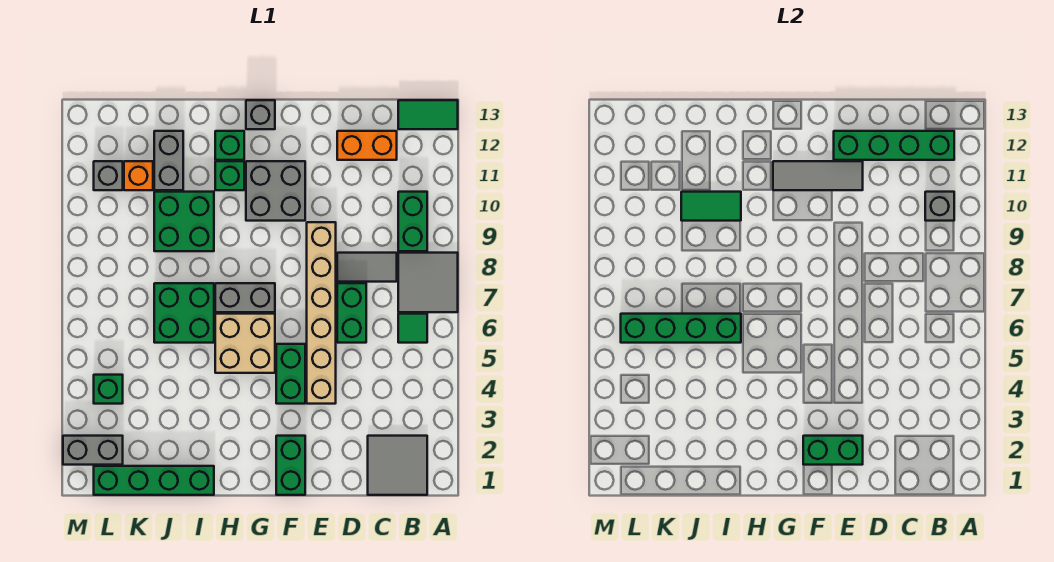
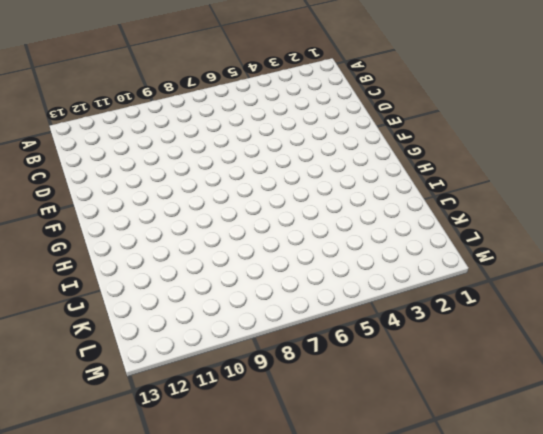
none -> grey tile A7:B8 level 1
none -> green tile A13:B13 level 1
none -> grey tile B1:C2 level 1
none -> green tile B6 level 1

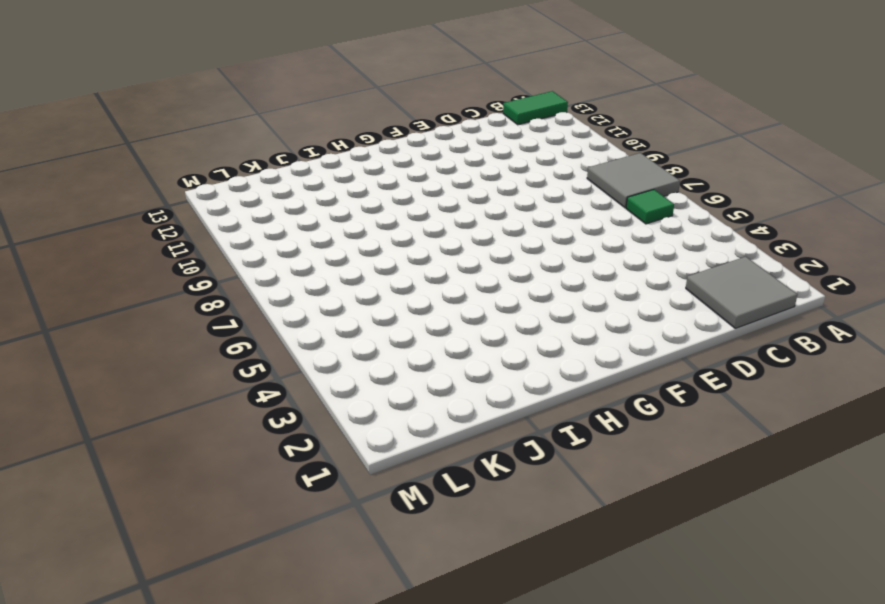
none -> green brick B9:B10 level 1
none -> grey tile C8:D8 level 1
none -> orange brick C12:D12 level 1
none -> green brick D6:D7 level 1

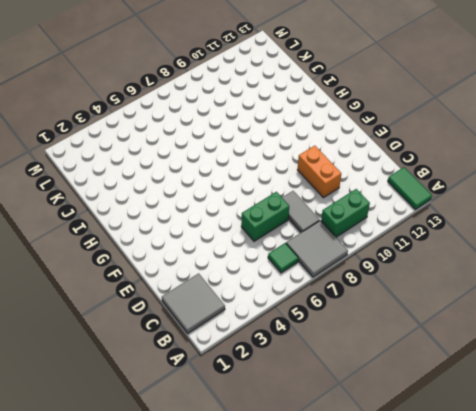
orange brick D10:E10 level 1 -> orange brick C12:D12 level 1
none -> tan brick E4:E9 level 1
none -> green brick F1:F2 level 1
none -> green brick F4:F5 level 1
none -> grey brick F10:G11 level 1

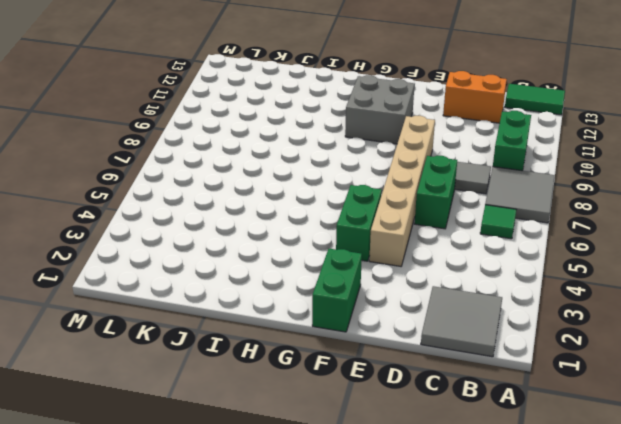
none -> tan brick G5:H6 level 1
none -> grey brick G7:H7 level 1
none -> grey brick G13 level 1
none -> green brick H11 level 1

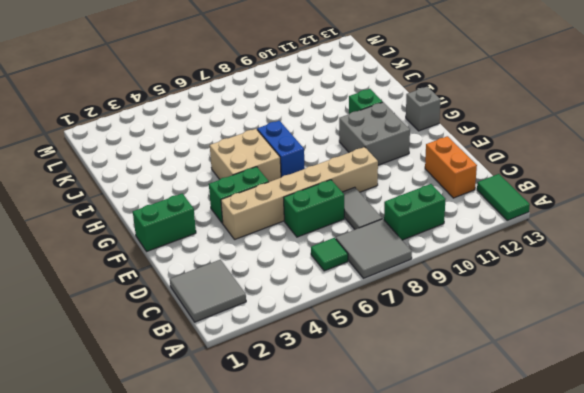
blue brick G7:H7 level 1 -> grey brick G7:H7 level 1
none -> green brick H12 level 1
none -> green brick I1:L1 level 1
none -> green brick I6:J7 level 1
none -> green brick I9:J10 level 1

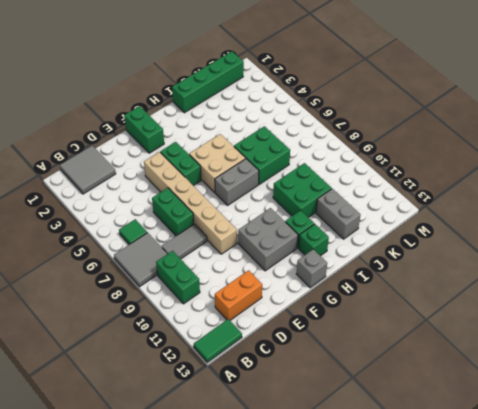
none -> orange brick K11 level 1
none -> grey brick L2:M2 level 1
none -> green brick L4 level 1
none -> grey brick L11 level 1

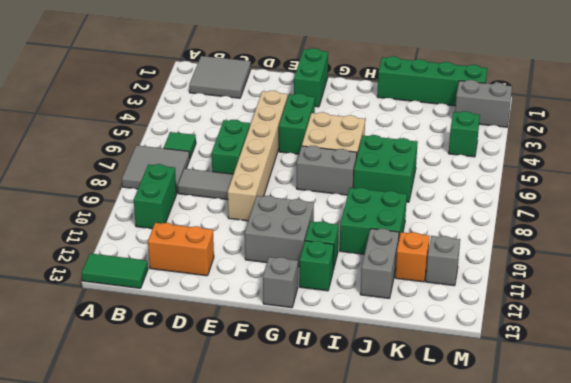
none -> grey brick B10 level 2
none -> green brick B12:E12 level 2
none -> green brick E2:F2 level 2
none -> grey tile E11:G11 level 2

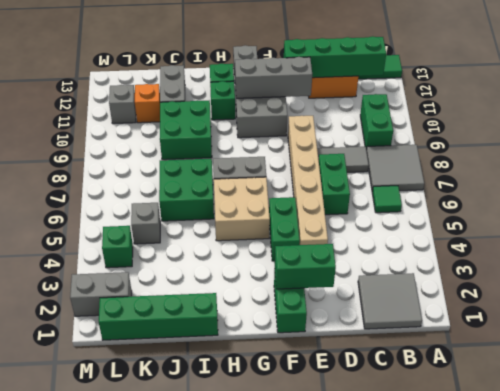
grey brick E11:G11 level 2 -> grey tile E11:G11 level 2
grey brick K5 level 1 -> grey brick B10 level 2
none -> green brick I6:L6 level 2
none -> green tile I10:J10 level 2

